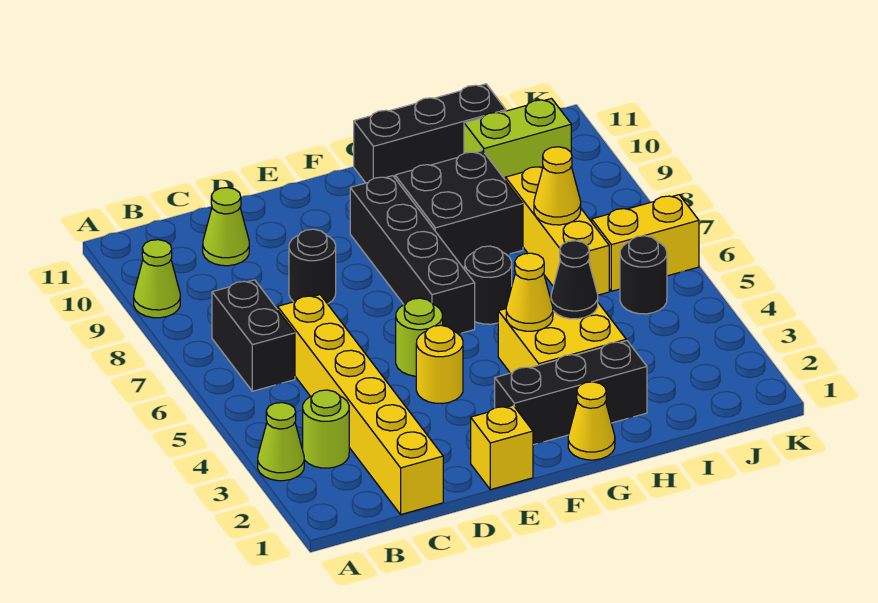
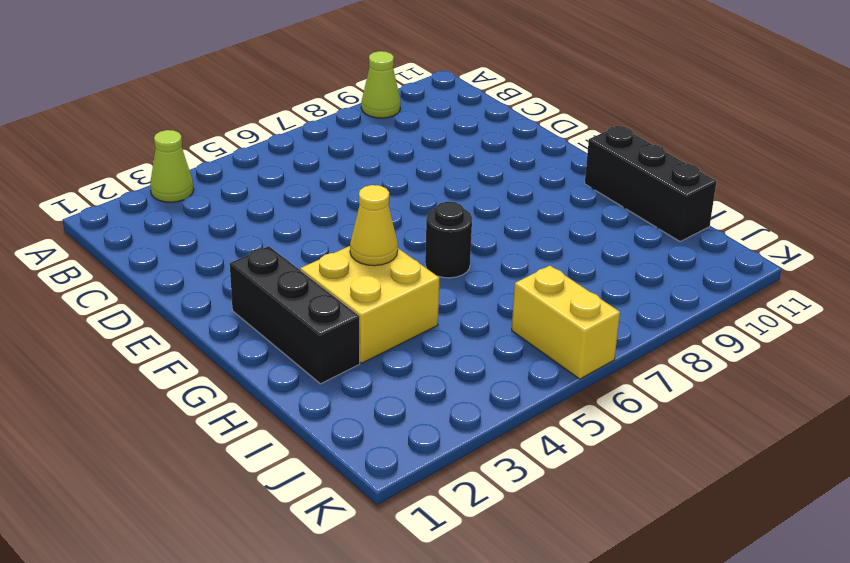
none -> lime round brick B3 level 1
none -> black brick B6:B7 level 1
none -> yellow brick C1:C6 level 1

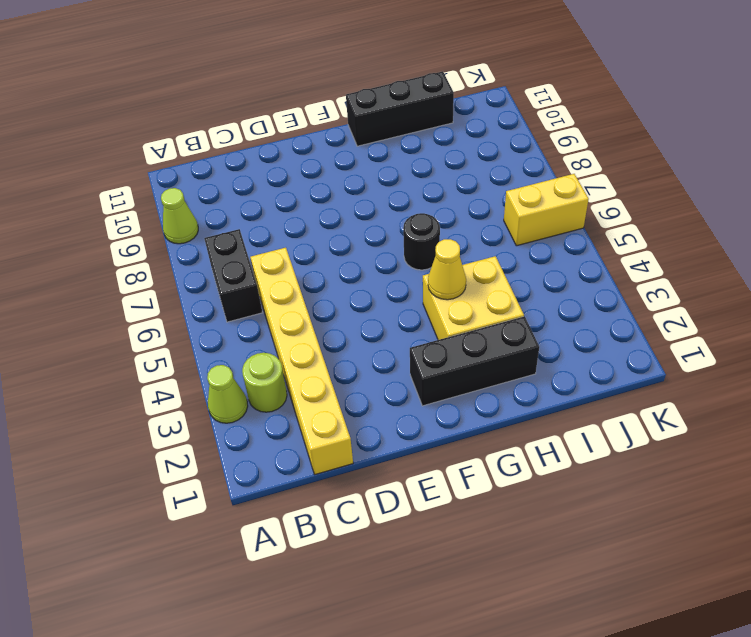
none -> lime cone C10 level 1
none -> black round brick D8 level 1
none -> yellow brick E1 level 1

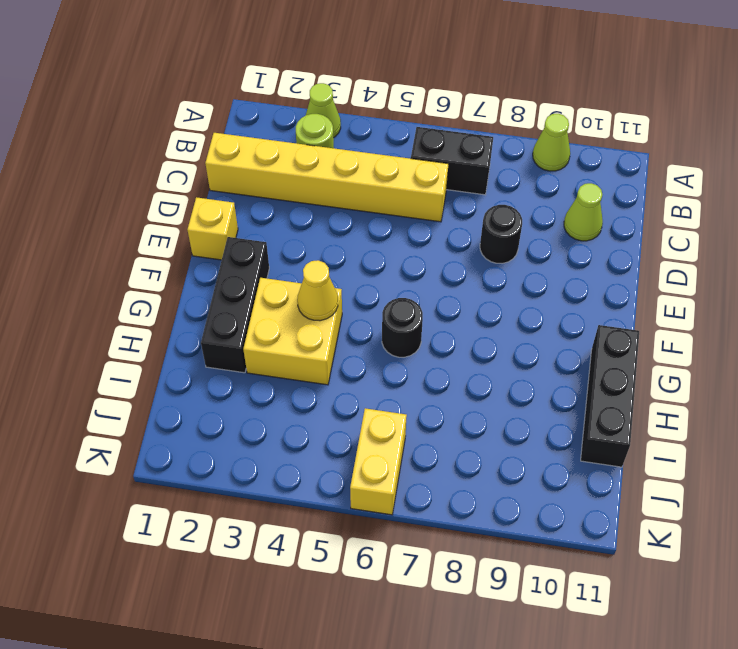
none -> yellow round brick E4 level 1
none -> lime round brick E5 level 1
none -> black brick F6:F9 level 1

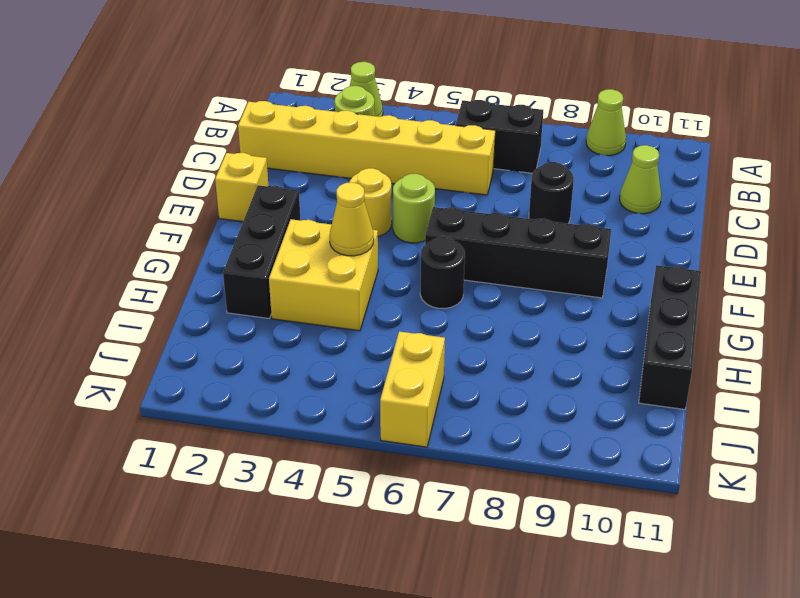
none -> yellow cone G1 level 1
none -> black brick G8:H9 level 1
none -> yellow brick I6:I8 level 1

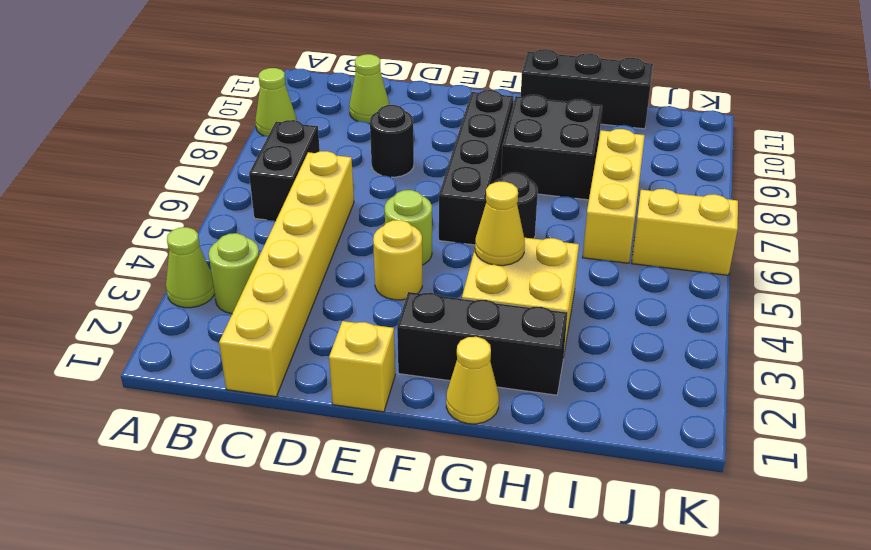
none -> lime brick I10:J10 level 1
none -> black round brick J5 level 1
none -> black cone H4 level 2

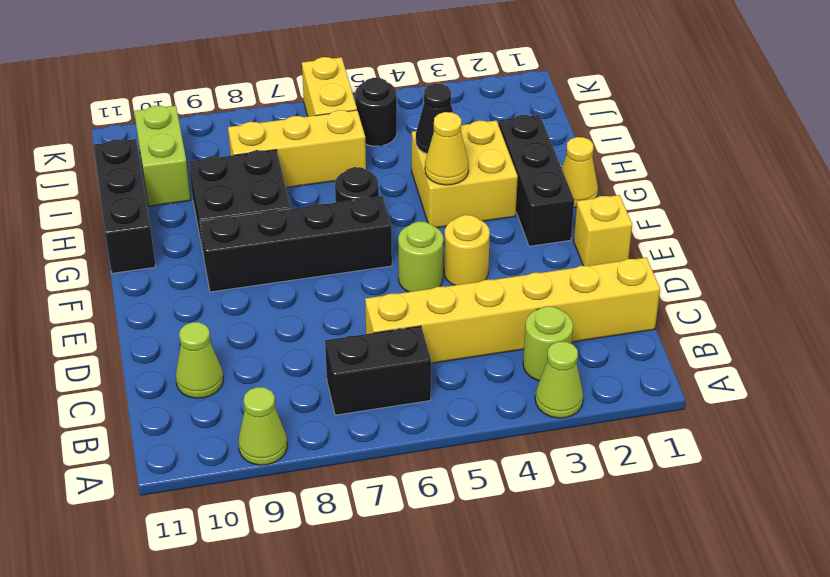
none -> black round brick D8 level 1
none -> yellow cone I7 level 2

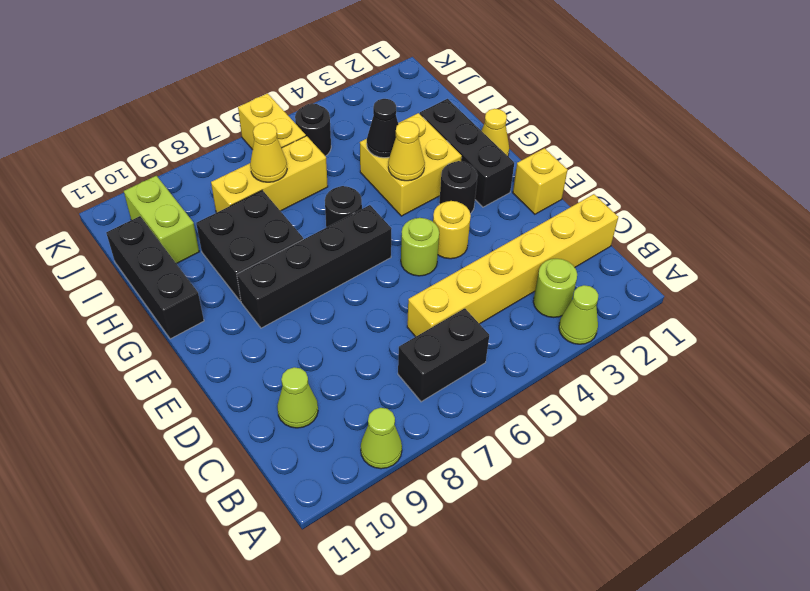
black round brick F3 level 1 -> black round brick D8 level 1

